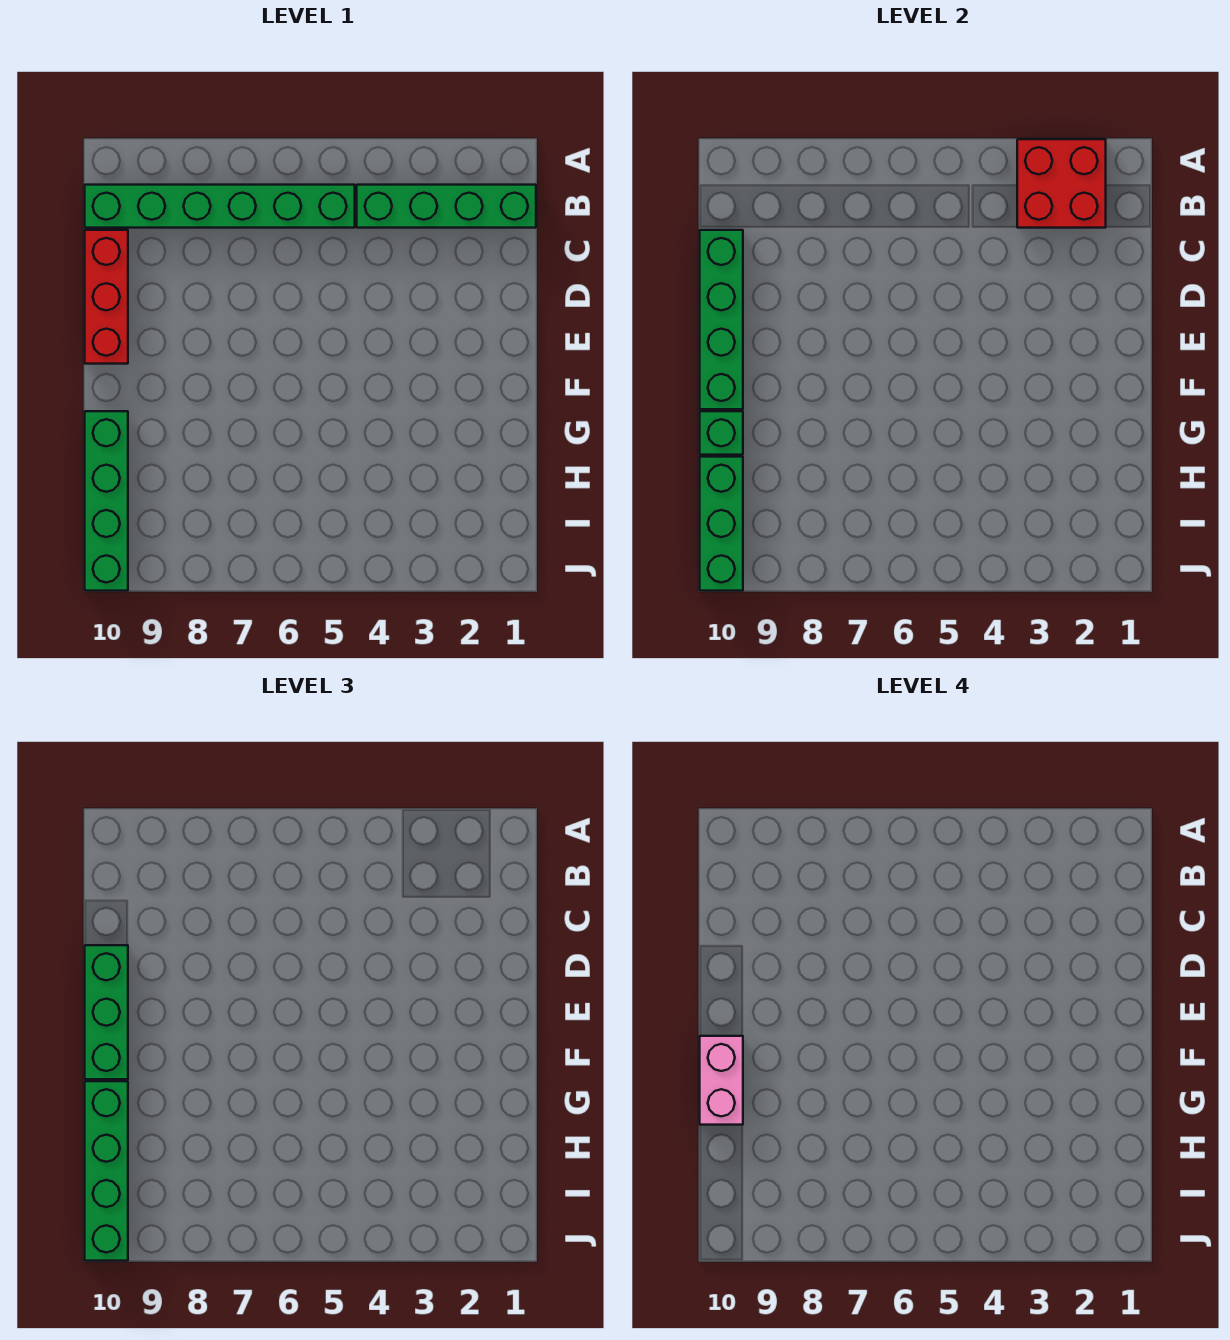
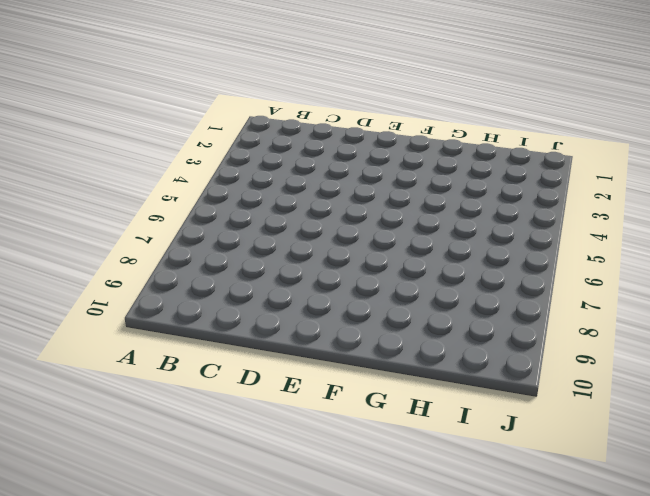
none -> green brick B1:B4 level 1
none -> green brick B5:B10 level 1

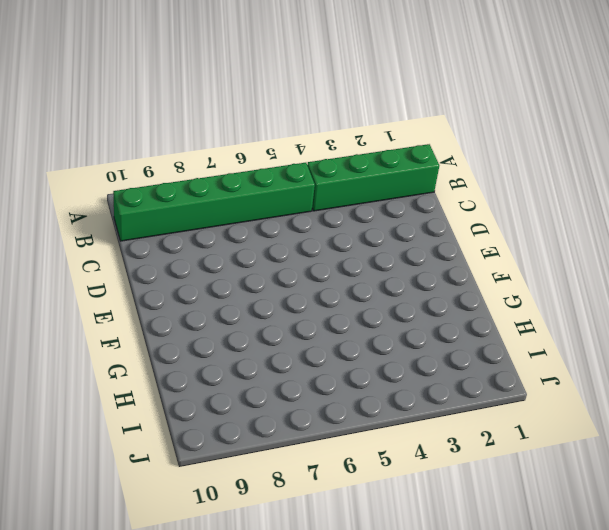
none -> red brick C10:E10 level 1
none -> green brick G10:J10 level 1

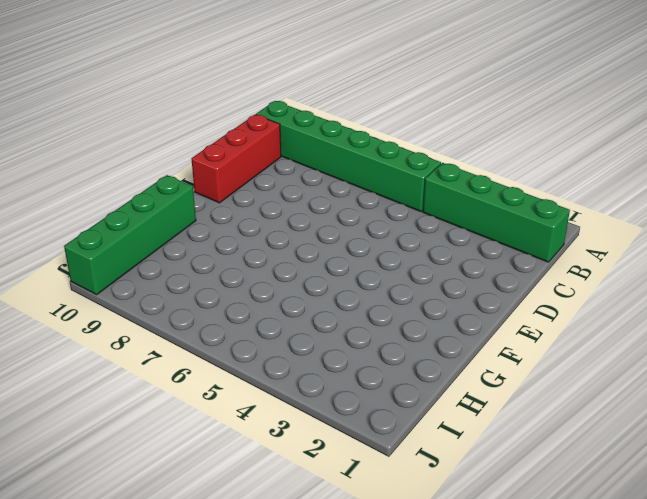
none -> red brick A2:B3 level 2
none -> green brick C10:F10 level 2

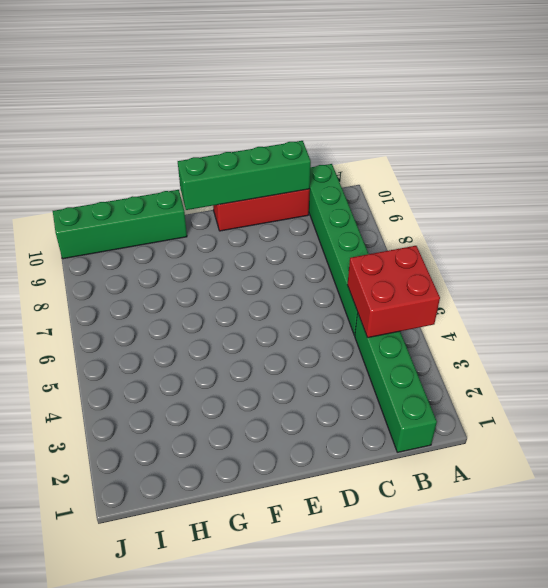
red brick A4:B5 level 2 -> red brick A2:B3 level 2
none -> green brick G10 level 2
none -> green brick H10:J10 level 2

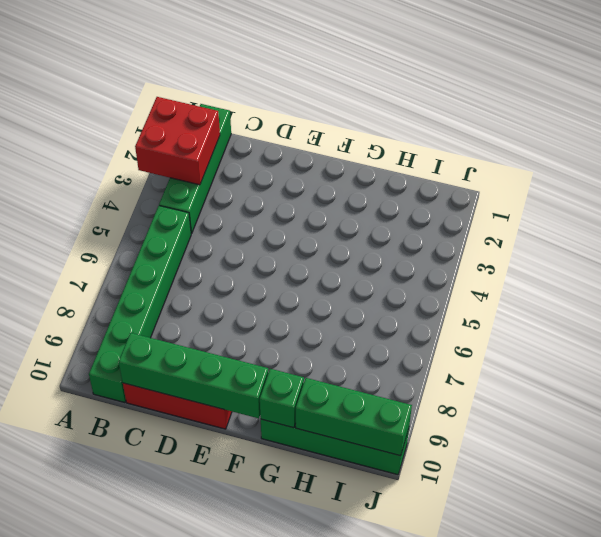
none -> green brick D10:F10 level 3
none -> green brick G10:J10 level 3

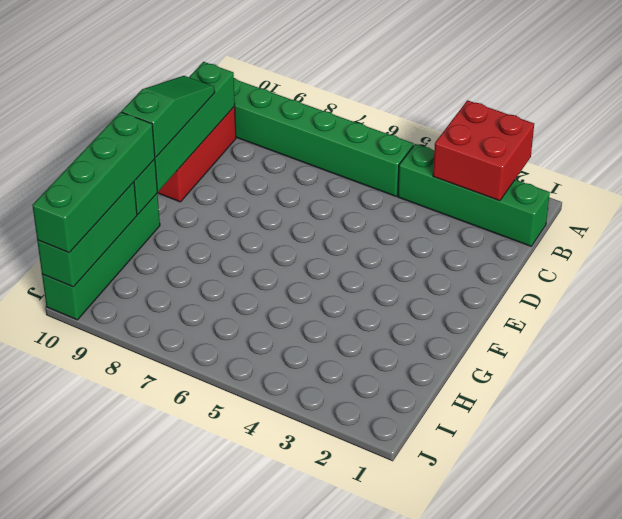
green slope D10:F10 level 3 top F -> green brick D10:F10 level 3
none -> pink brick F10:G10 level 4

